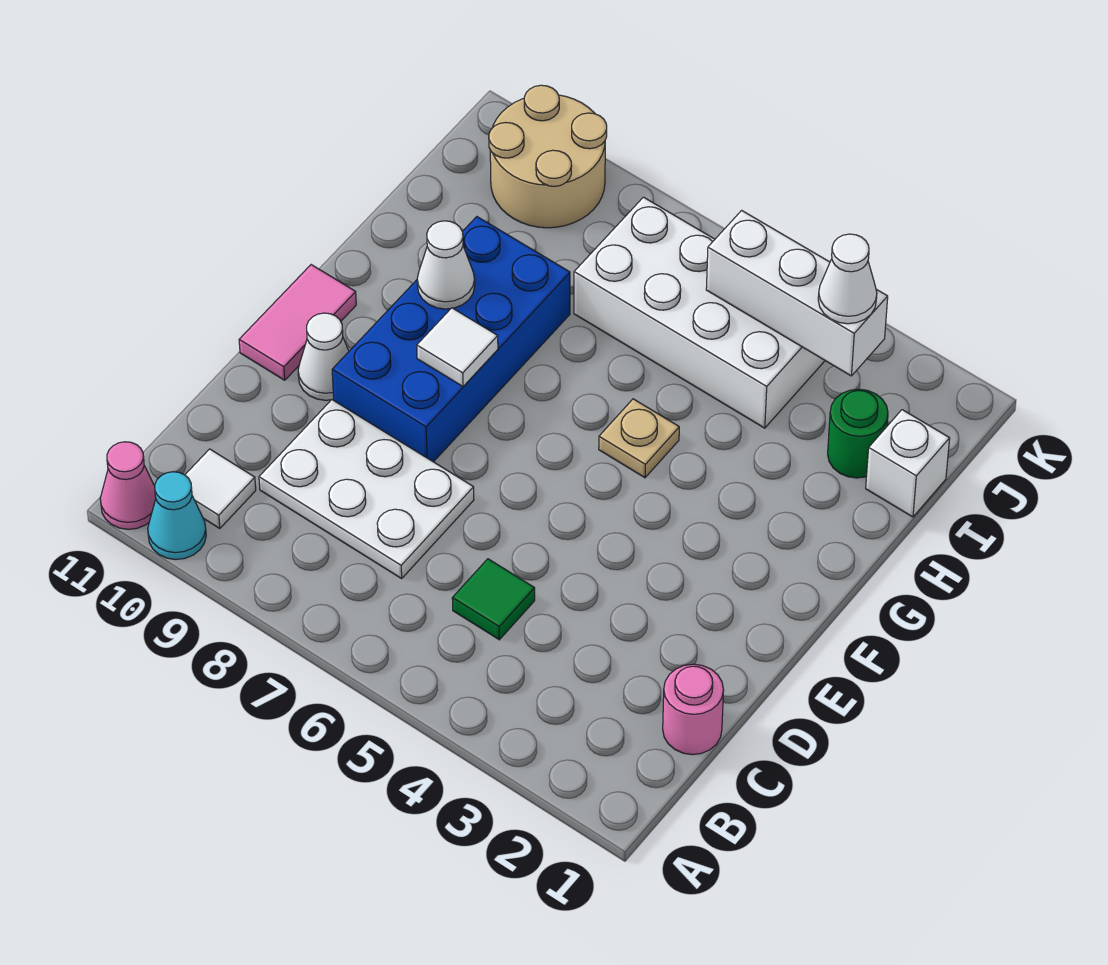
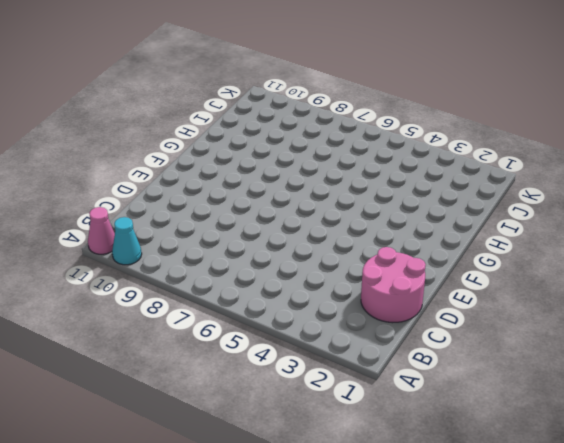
pink round brick C1:D2 level 1 -> pink round brick C1 level 1
none -> white tile B10 level 1
none -> green tile C5 level 1
none -> white plate C7:D9 level 1

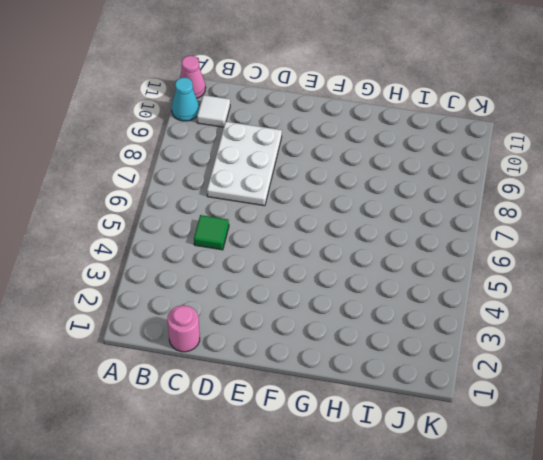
none -> blue brick E8:H9 level 1
none -> white cone E10 level 1
none -> pink tile E11:F11 level 1

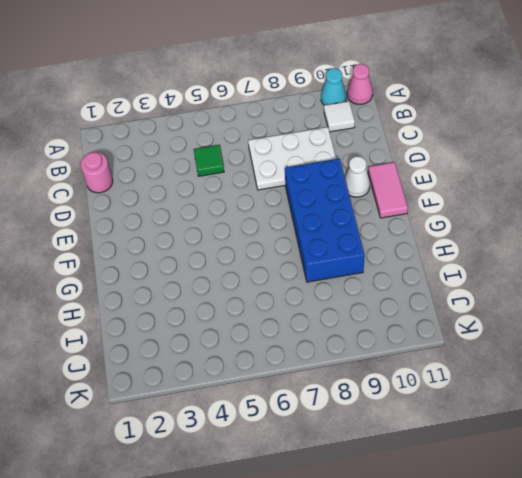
none -> tan plate G5 level 1
none -> white brick I1 level 1
none -> green round brick I2 level 1

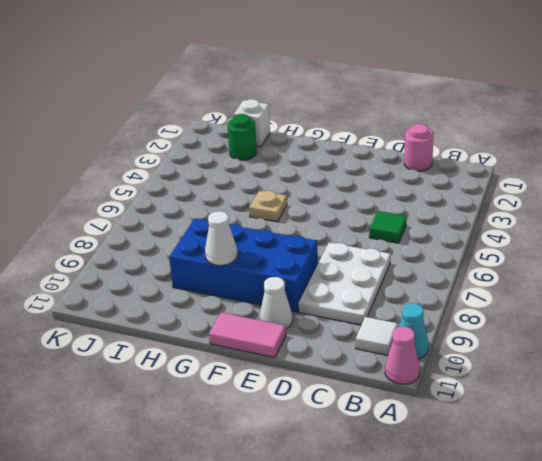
none -> white brick I4:J7 level 1
none -> tan round brick J9:K10 level 1
none -> white tile F8 level 2

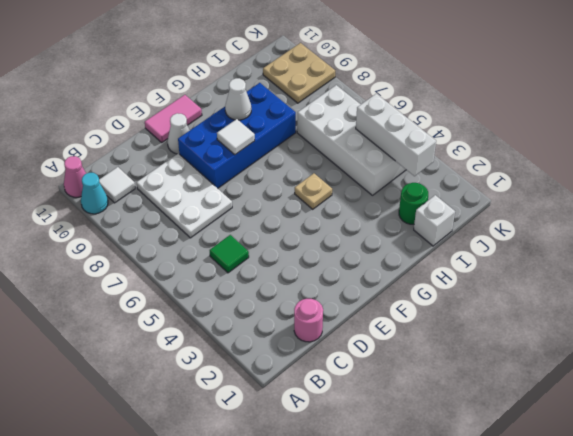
tan plate J9:K10 level 1 -> tan round brick J9:K10 level 1
none -> white cone J3 level 3

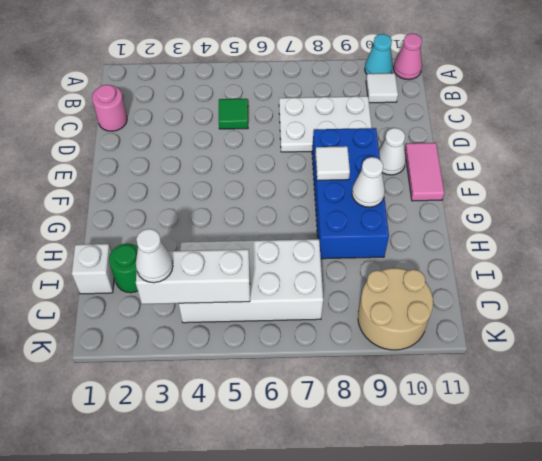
none -> tan plate G5 level 1

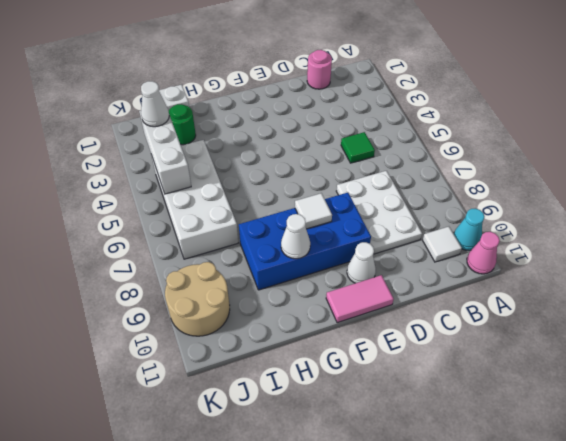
none -> tan plate G5 level 1

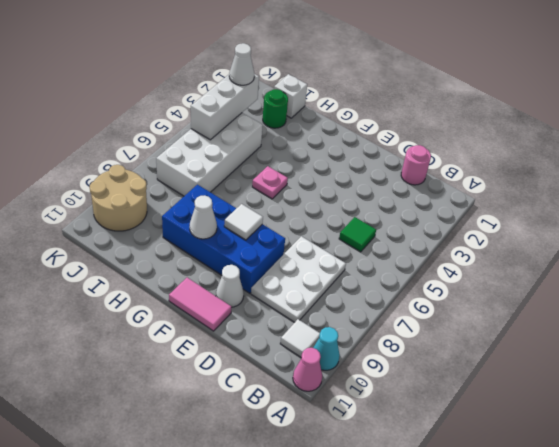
pink plate G5 level 1 -> tan plate G5 level 1

